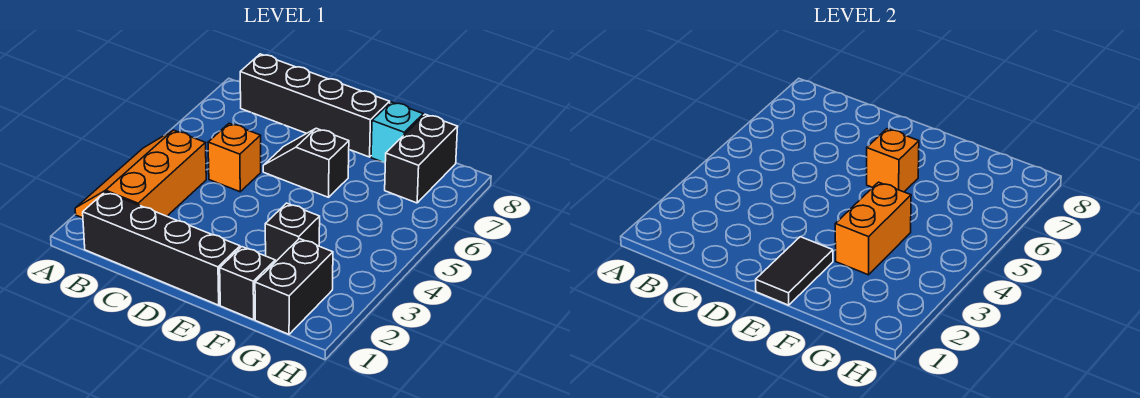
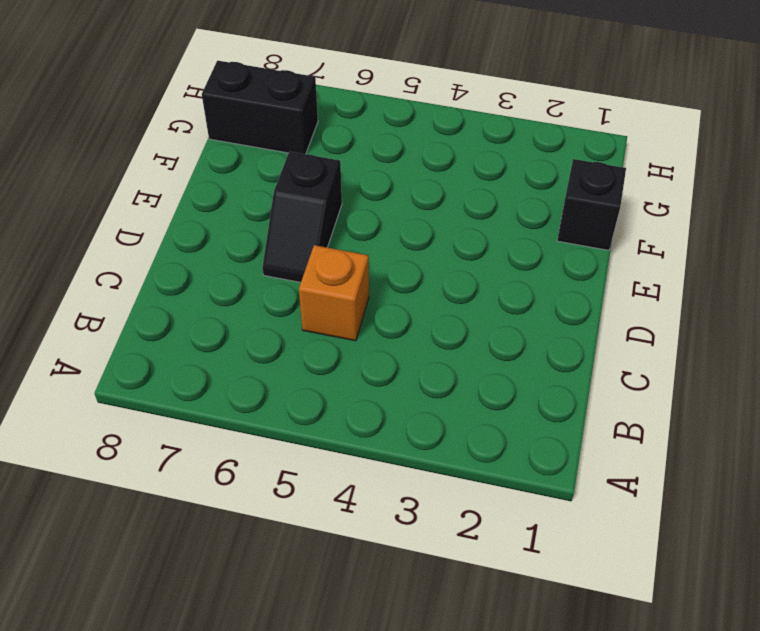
none -> orange slope A2:B4 level 1 top B
none -> black brick B1:E1 level 1
none -> black brick B8:E8 level 1

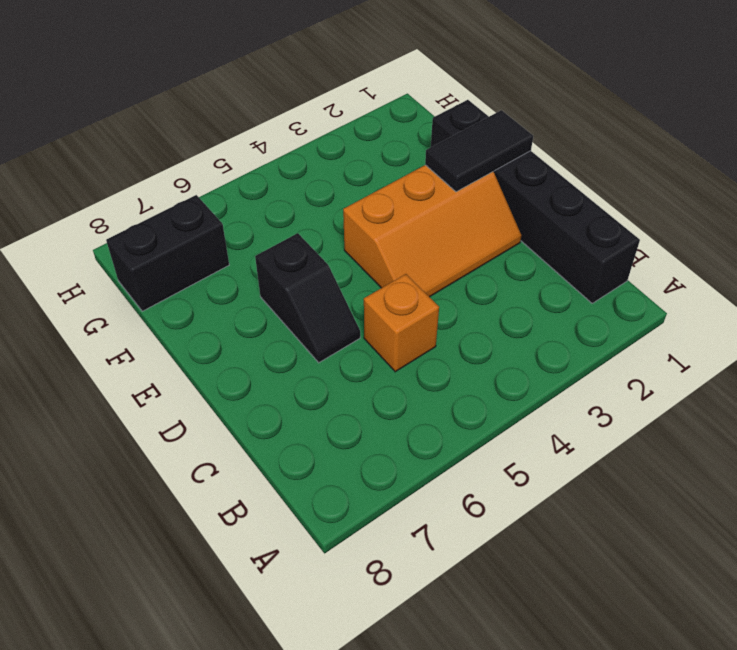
orange slope D2:E4 level 1 top E -> orange slope A2:B4 level 1 top B
none -> black brick B8:E8 level 1
none -> black brick F3 level 1
none -> cyan brick F8 level 1

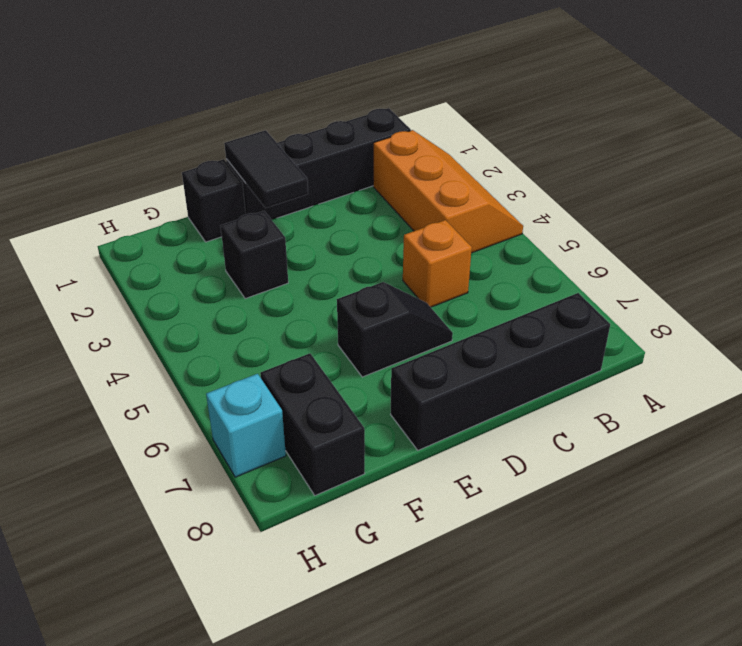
cyan brick H7 level 1 -> cyan brick F8 level 1
none -> black brick G1:G2 level 1
none -> orange brick E6 level 2
none -> orange brick F3:F4 level 2

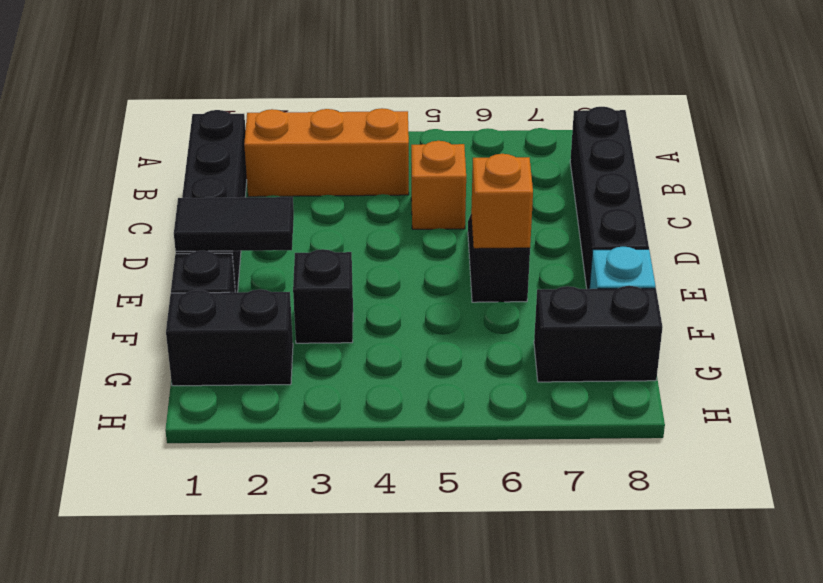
none -> orange brick F3:F4 level 2

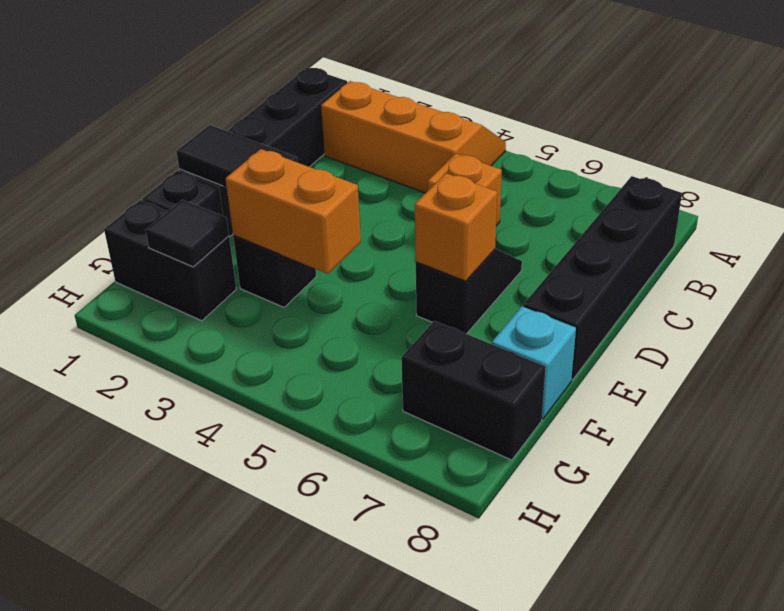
black tile G2 level 2 -> none

